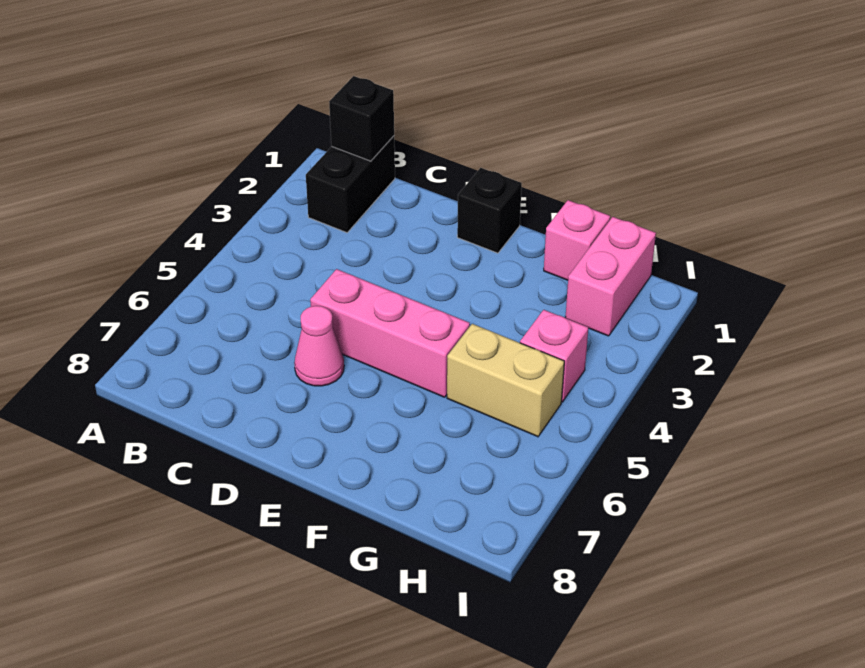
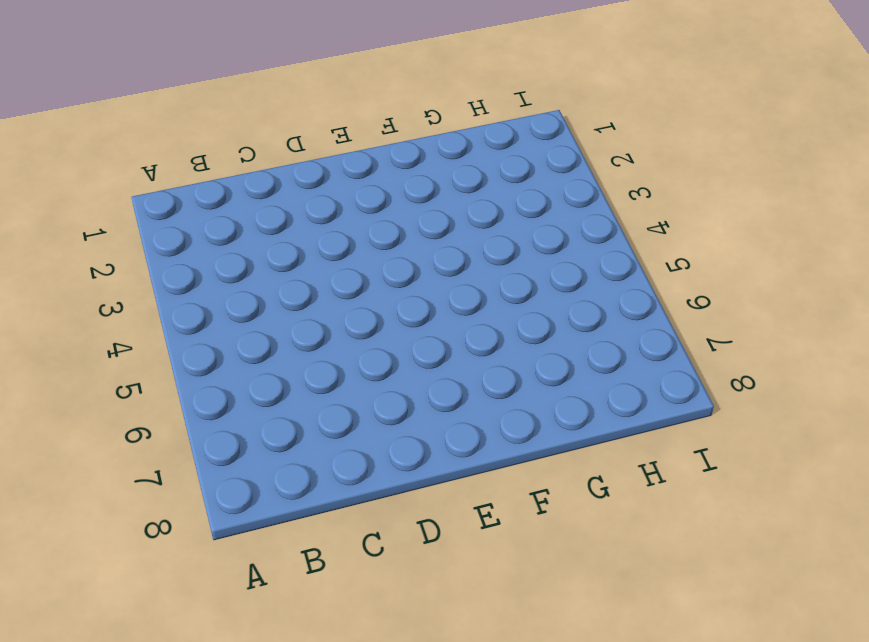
none -> black brick B1:B2 level 1
none -> pink brick D5:F5 level 1

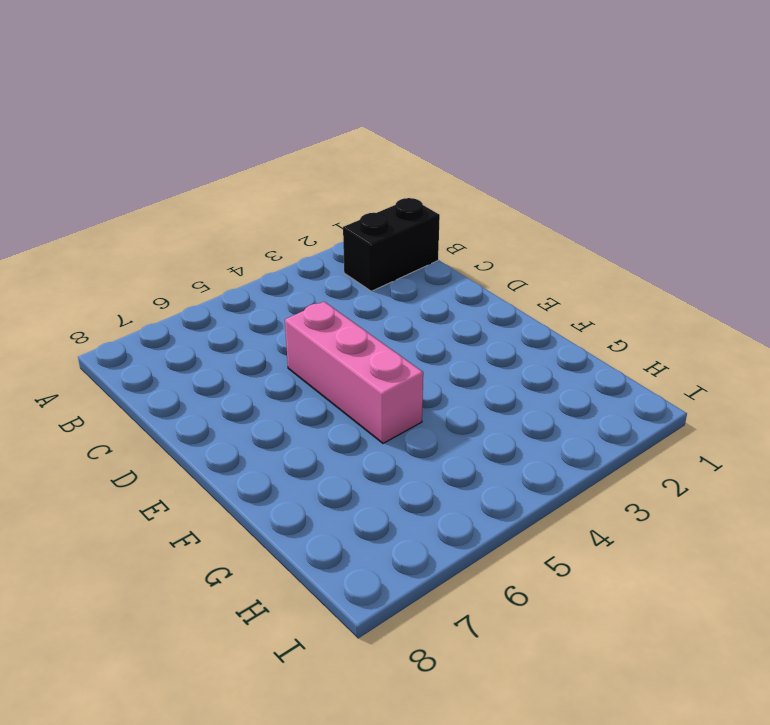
none -> pink cone D6 level 1
none -> black brick E1 level 1

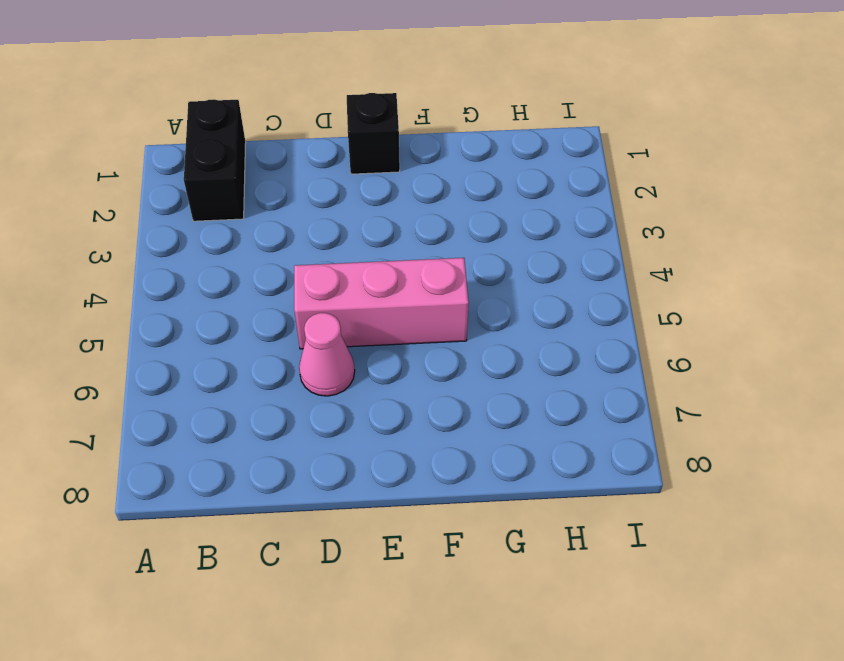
none -> pink brick G1 level 1
none -> tan brick G5:H5 level 1

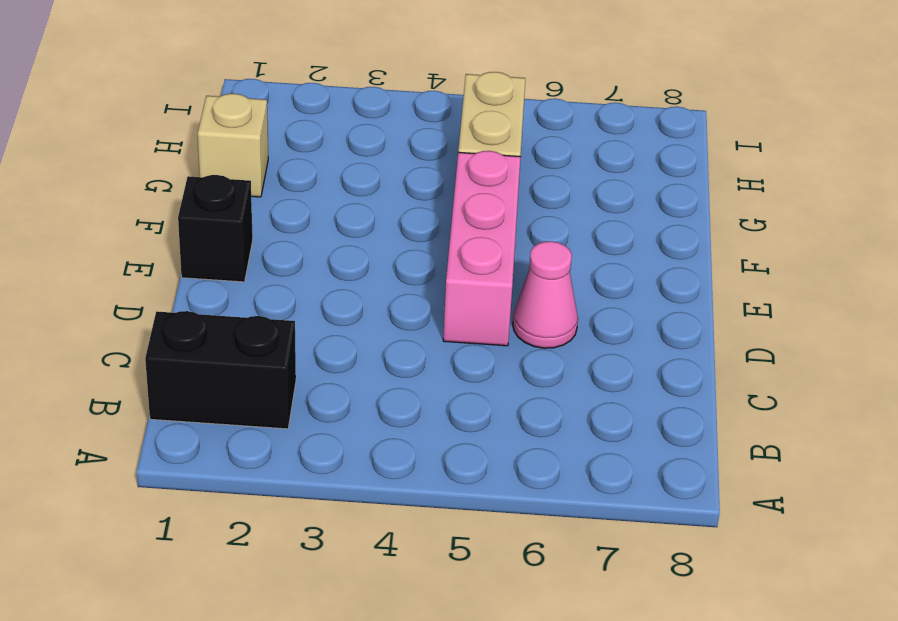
tan brick G1 level 1 -> pink brick G1 level 1
none -> pink brick H1:H2 level 1
none -> pink brick H4 level 1

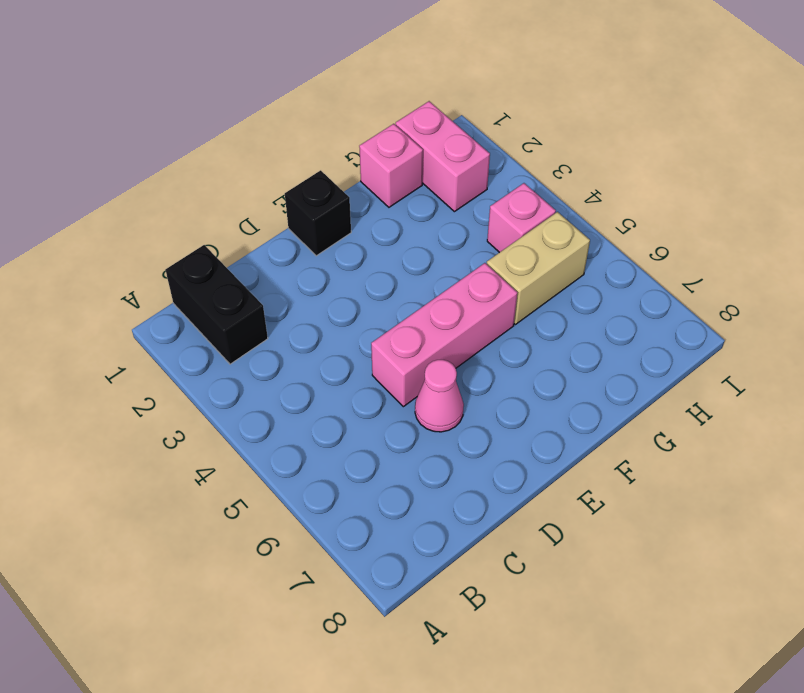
none -> black brick B1 level 2

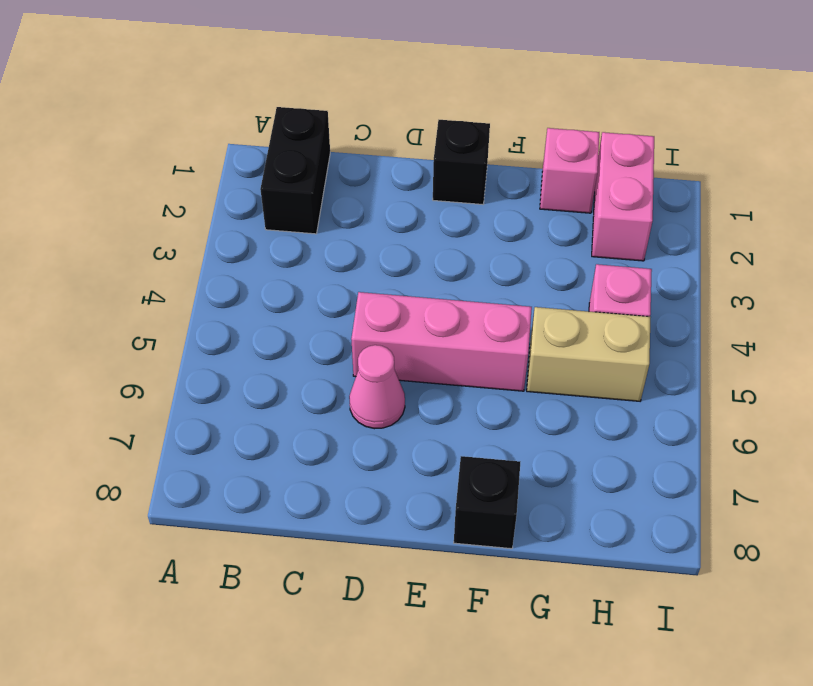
black brick F8 level 1 -> black brick B1 level 2

